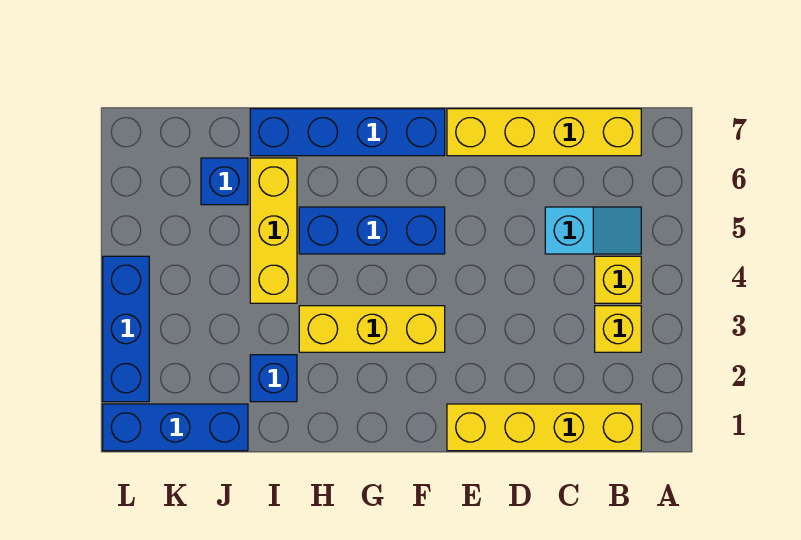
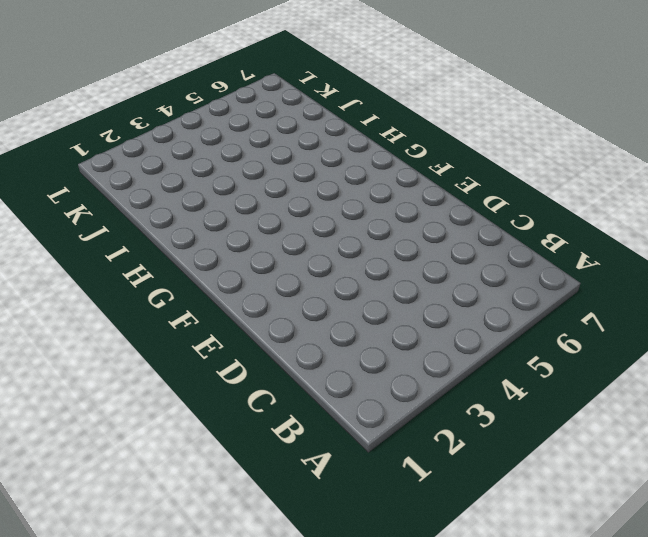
none -> yellow brick B1:E1 level 1
none -> yellow brick B3 level 1
none -> yellow brick B4 level 1

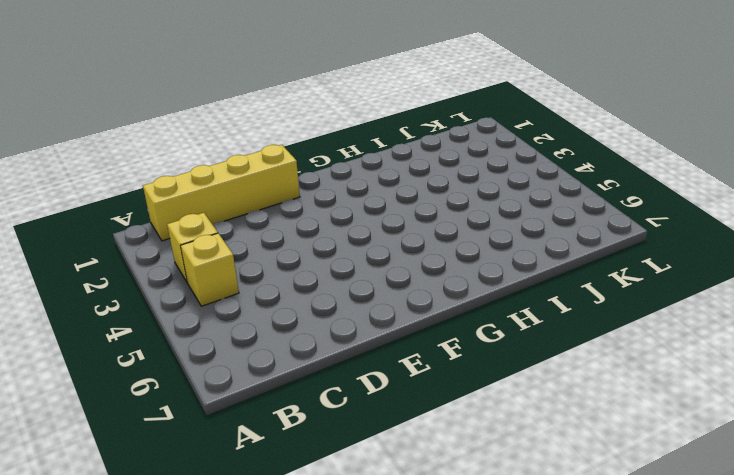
none -> cyan slope B5:C5 level 1 top C
none -> yellow brick B7:E7 level 1
none -> yellow brick F3:H3 level 1

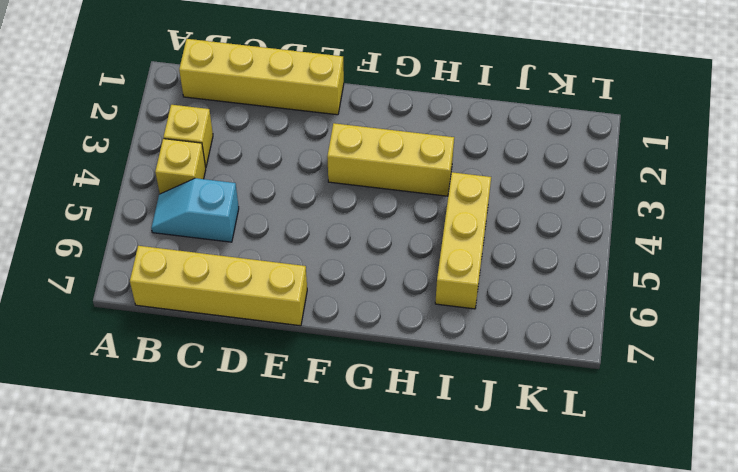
none -> blue brick F5:H5 level 1
none -> blue brick F7:I7 level 1
none -> blue brick I2 level 1

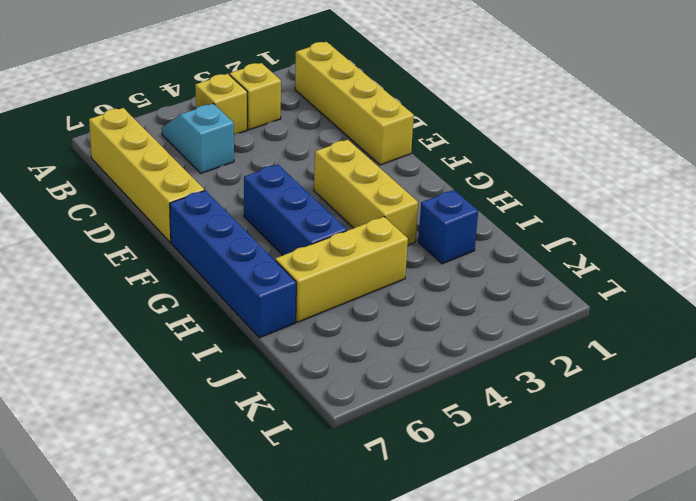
none -> blue brick J1:L1 level 1
none -> blue brick J6 level 1
none -> blue brick L2:L4 level 1

